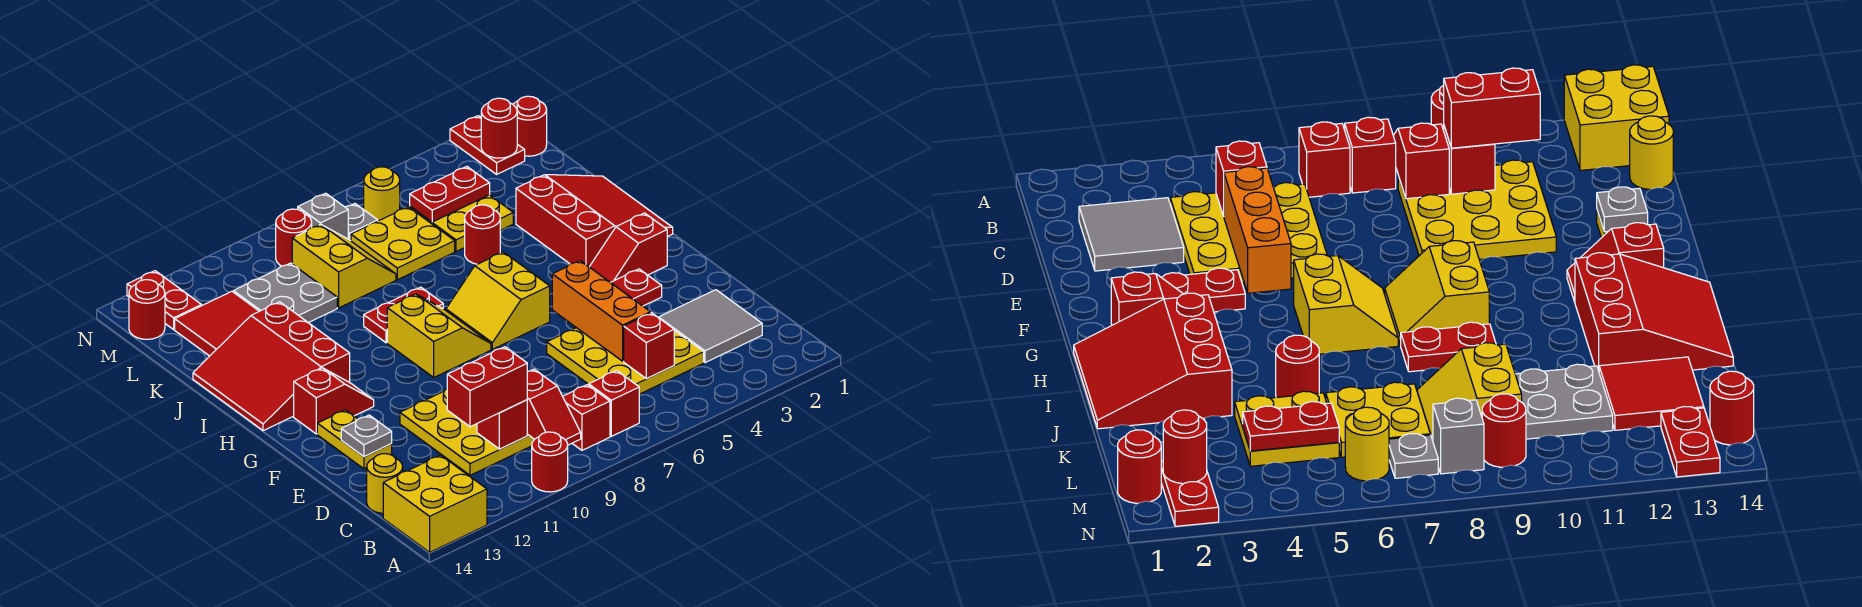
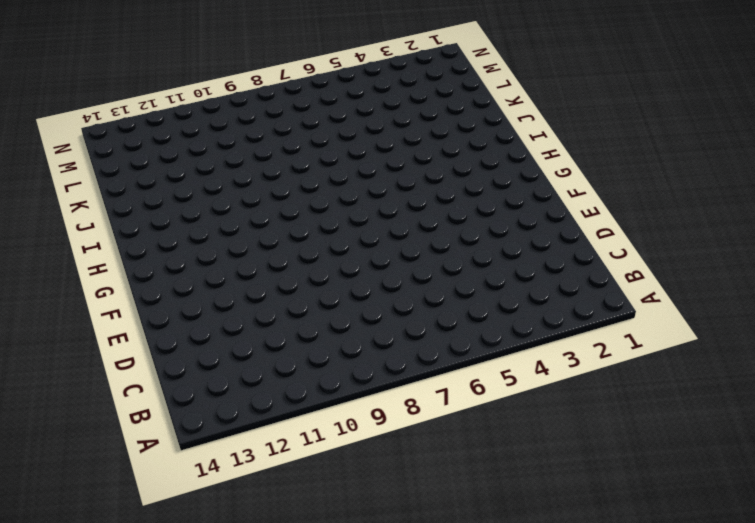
none -> red round brick A10 level 1
none -> yellow brick A13:B14 level 1
none -> red brick B7 level 1
none -> red brick B8 level 1

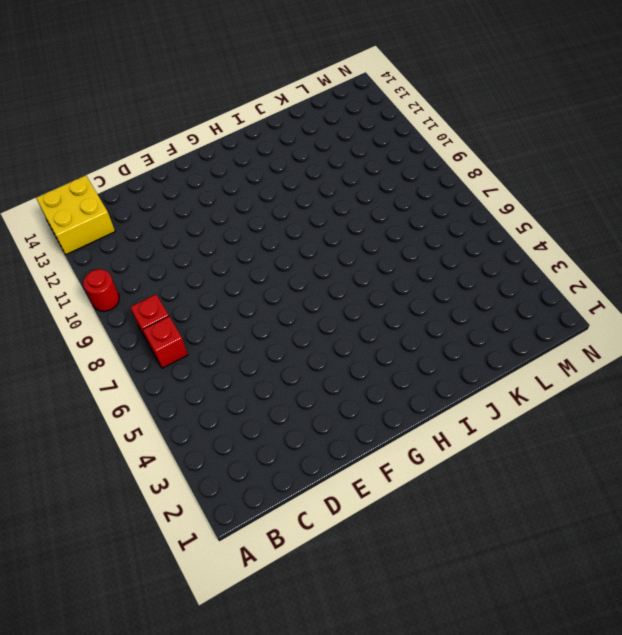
none -> grey tile C2:D3 level 1
none -> yellow plate C4:E6 level 1
none -> yellow plate C9:E11 level 1
none -> yellow round brick C14 level 1

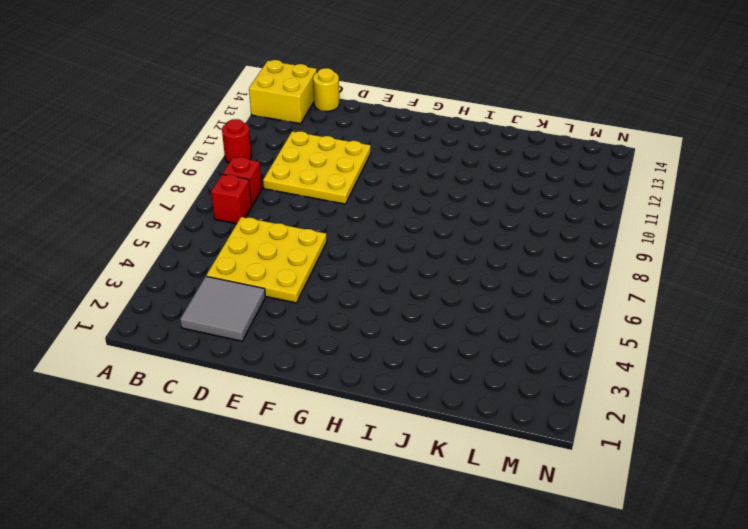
none -> yellow plate E13:F13 level 1
none -> red plate F3:F4 level 1
none -> red slope G2:G3 level 1 top 2
none -> yellow slope G6:H7 level 1 top 6

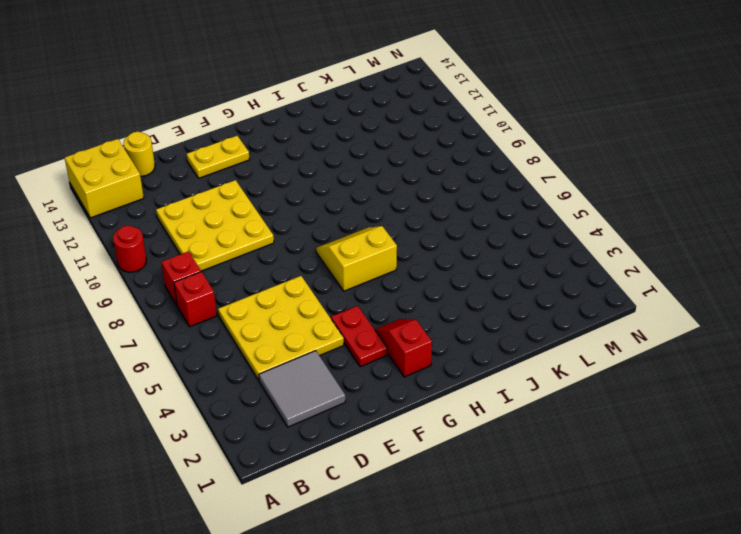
none -> yellow slope G8:H9 level 1 top 9
none -> red slope G12:G13 level 1 top 13
none -> red slope H1:J3 level 1 top 3
none -> red slope H12:J14 level 1 top 12

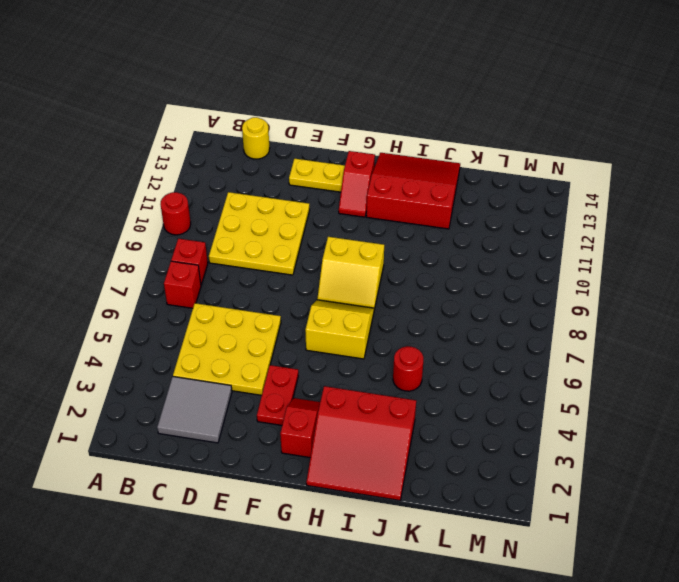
none -> yellow brick A13:B14 level 1
none -> red plate I8:I9 level 1
none -> yellow plate K4:L5 level 1
none -> yellow plate K6:L7 level 1

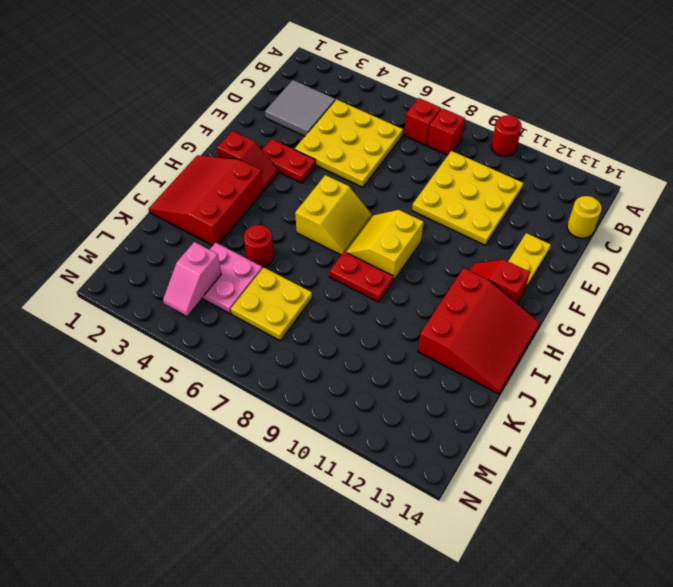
pink plate K4:L5 level 1 -> yellow plate K4:L5 level 1
pink slope L4:M4 level 2 top L -> red plate L4:L5 level 2
none -> yellow brick A13:B14 level 1
none -> yellow slope K8:L9 level 1 top 9
none -> grey plate K10:L11 level 1
none -> red tile K12:L13 level 1

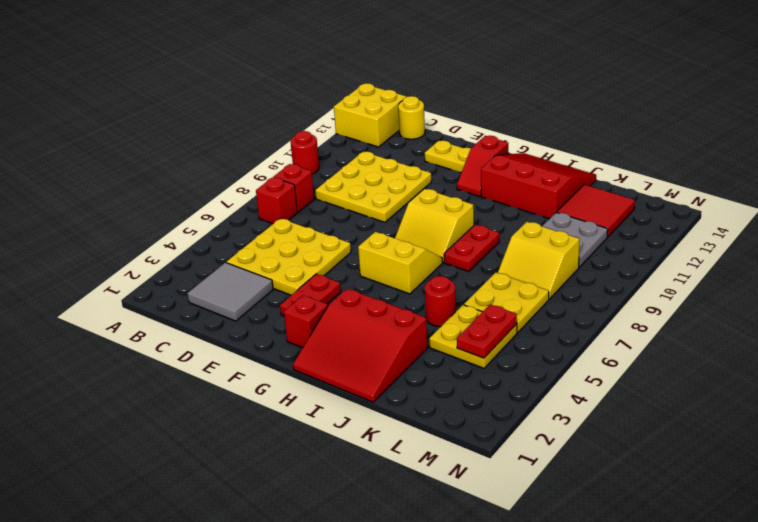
none -> red round brick M1 level 1
none -> red plate M2:N2 level 1
none -> yellow round brick M6 level 1
none -> grey plate M7 level 1

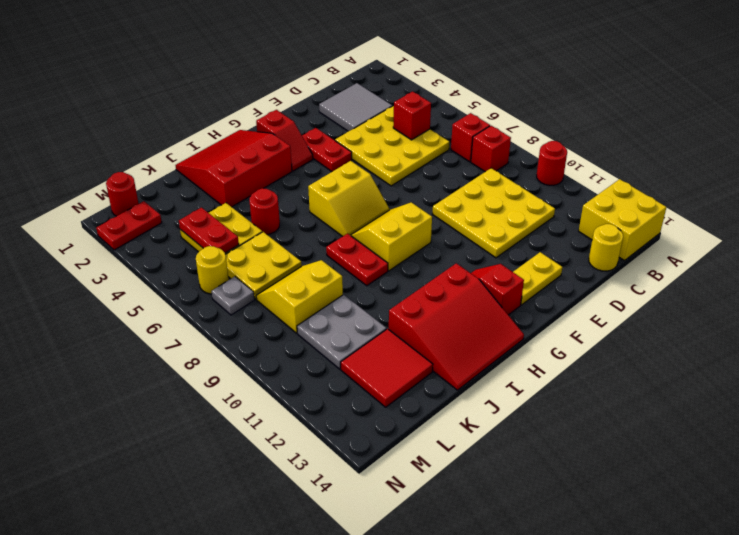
none -> grey brick M8 level 1
none -> red round brick M9 level 1
none -> red plate M13:N13 level 1
none -> red round brick M14 level 1

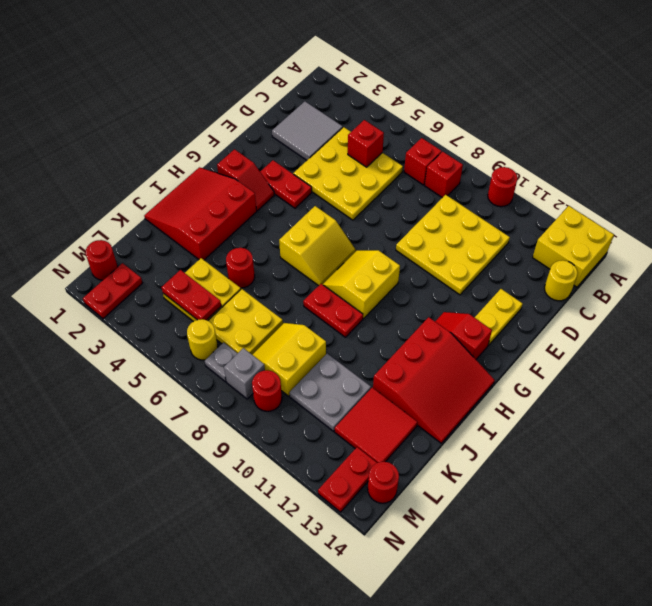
none -> red slope B9:C9 level 2 top C
none -> red brick C10 level 2
none -> orange brick D5:F5 level 2
none -> grey plate E13 level 2

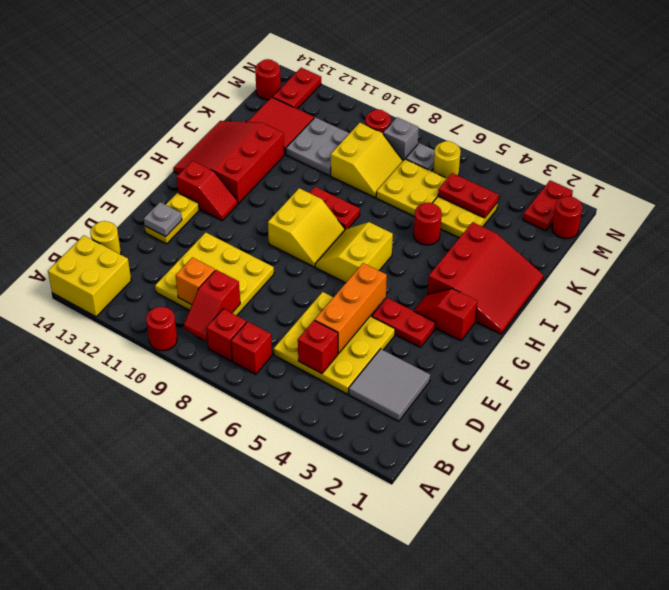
orange brick C10 level 2 -> red brick C10 level 2
none -> red round brick M2 level 2
none -> red brick C10:C11 level 3

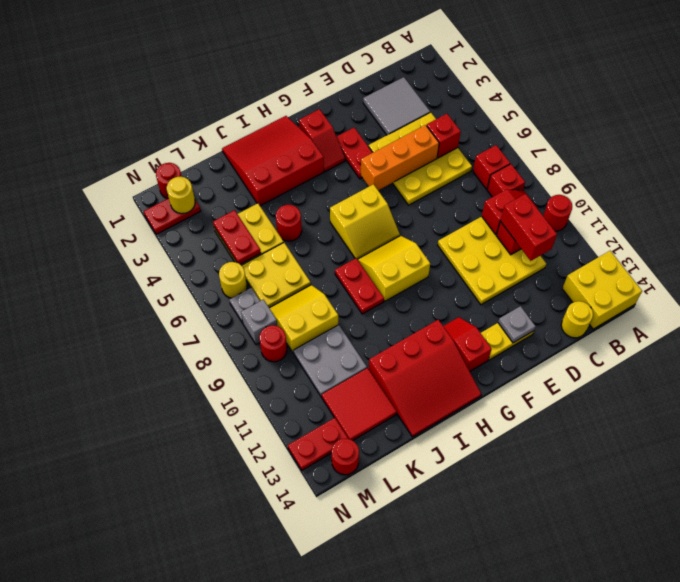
yellow round brick M2 level 2 -> red round brick M2 level 2

